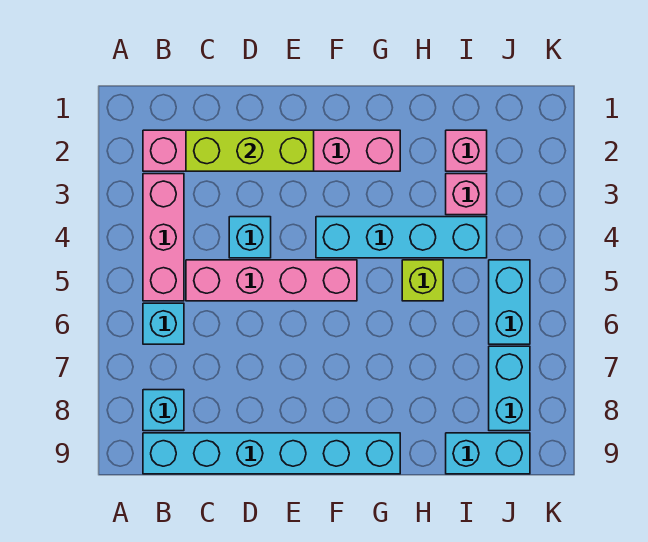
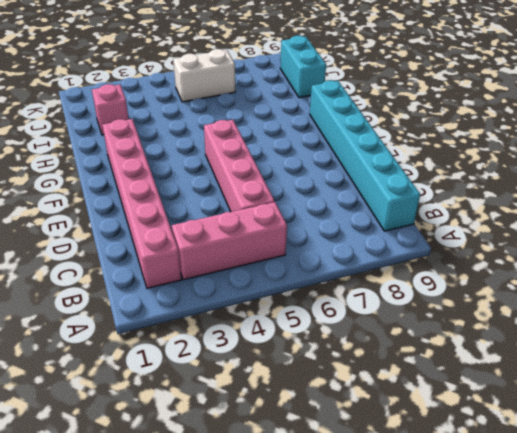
white brick J5:J6 level 1 -> cyan brick J5:J6 level 1
none -> cyan brick B6 level 1
none -> cyan brick B8 level 1
none -> cyan brick D4 level 1

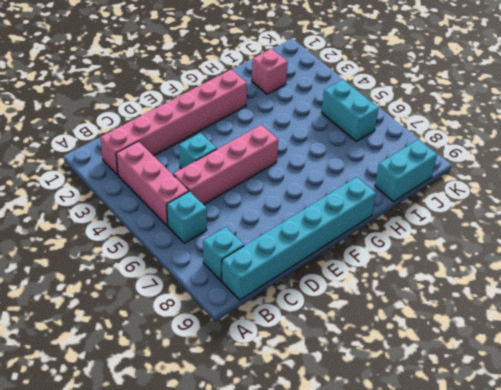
none -> cyan brick F4:I4 level 1
none -> lime brick H5 level 1
none -> pink brick I3 level 1

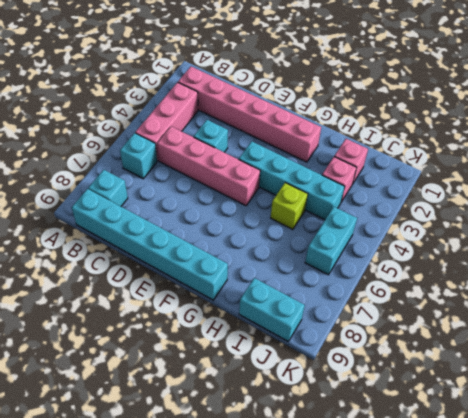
none -> cyan brick J7:J8 level 1
none -> lime brick C2:E2 level 2

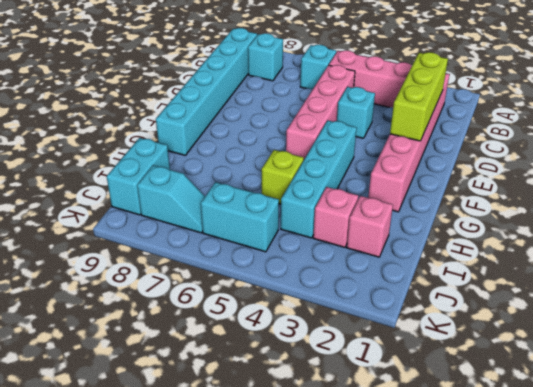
cyan slope J7:J8 level 1 top 8 -> cyan brick J7:J8 level 1

